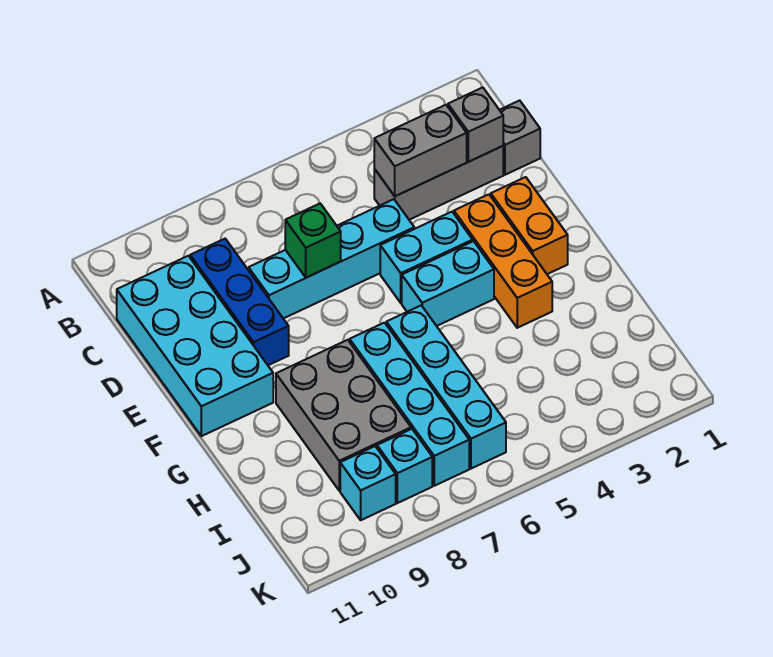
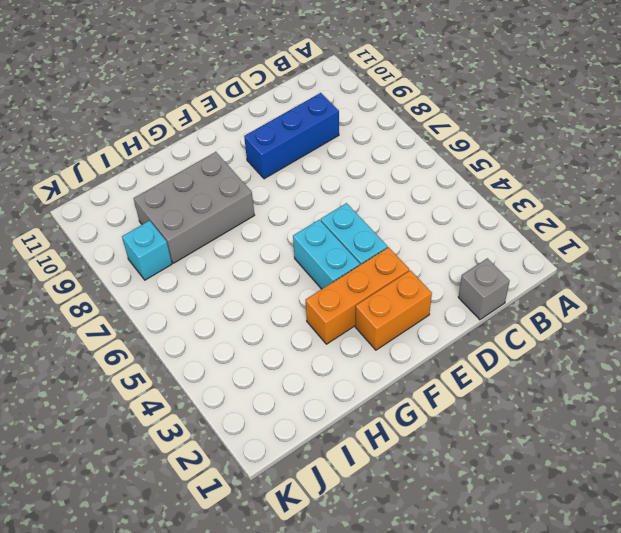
none -> grey brick C2:C4 level 1
none -> cyan brick C10:F11 level 1
none -> cyan brick D5:D8 level 1

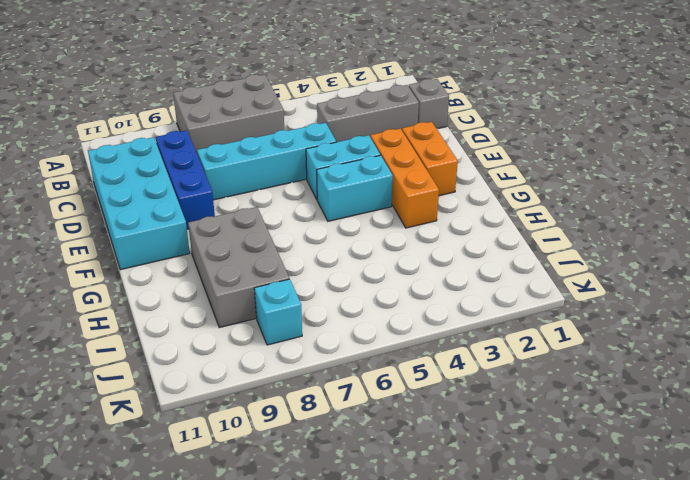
grey brick A6:B8 level 1 -> none
none -> cyan brick G6:J6 level 1
none -> cyan brick G7:J7 level 1
none -> cyan brick J9 level 1

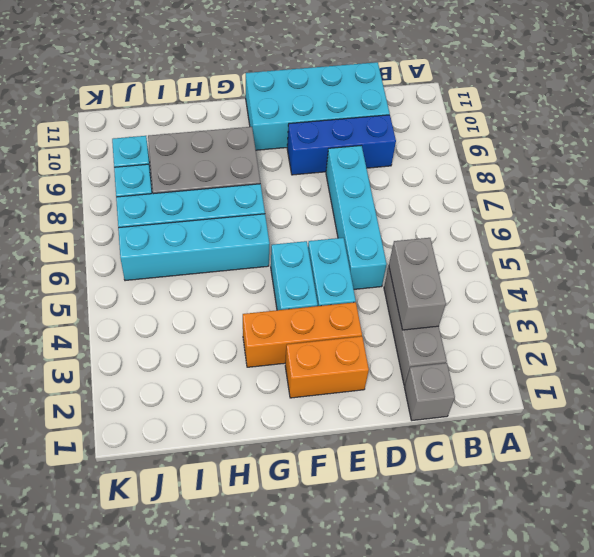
none -> grey brick C2 level 2
none -> green brick D7 level 2

